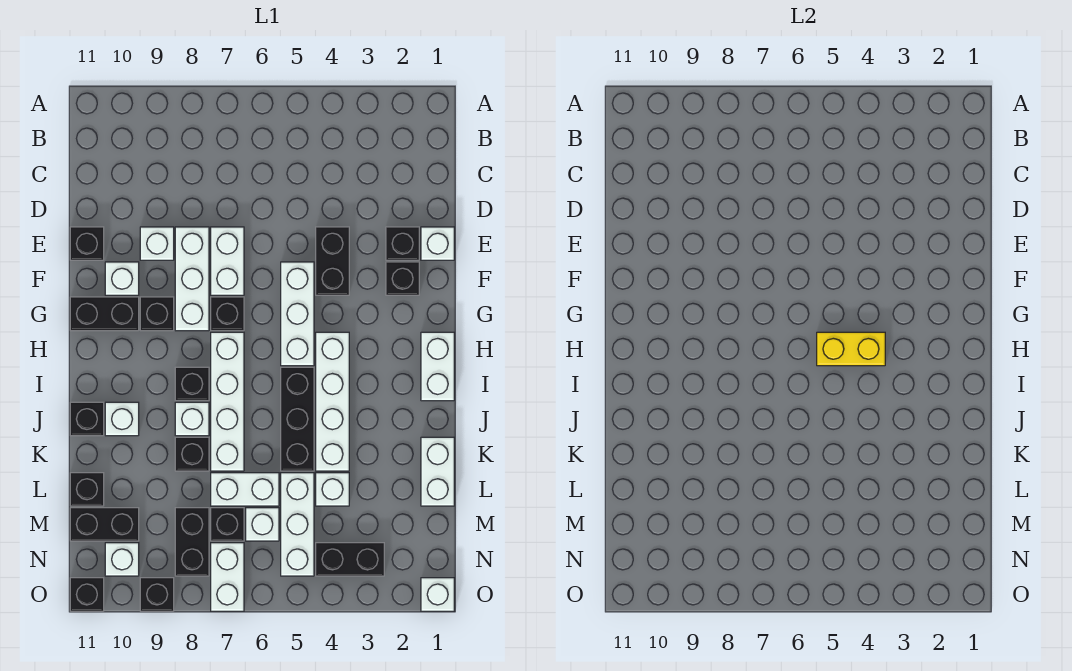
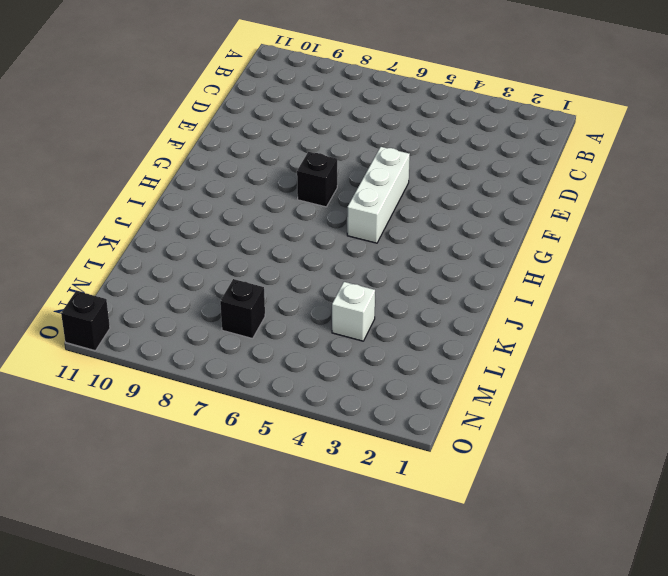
none -> white brick E1 level 1
none -> black brick E2 level 1
none -> black brick E4:F4 level 1
none -> white brick E7:F7 level 1

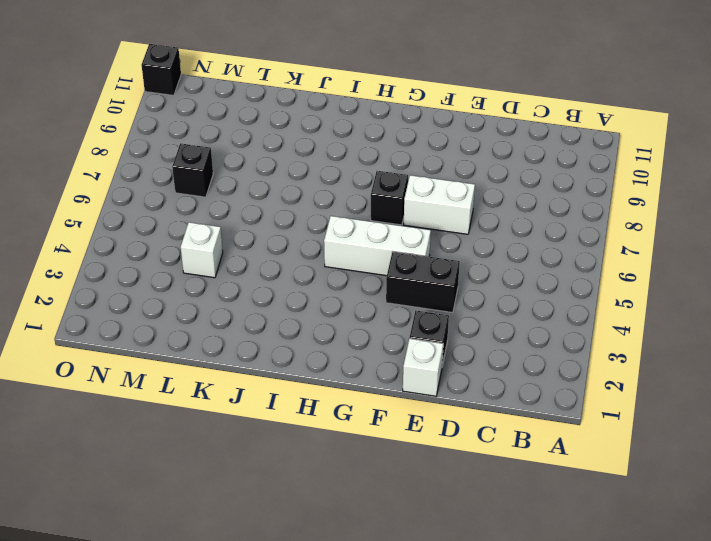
none -> white brick E8:G8 level 1
none -> white brick E9 level 1
none -> black brick E11 level 1
none -> black brick F2 level 1

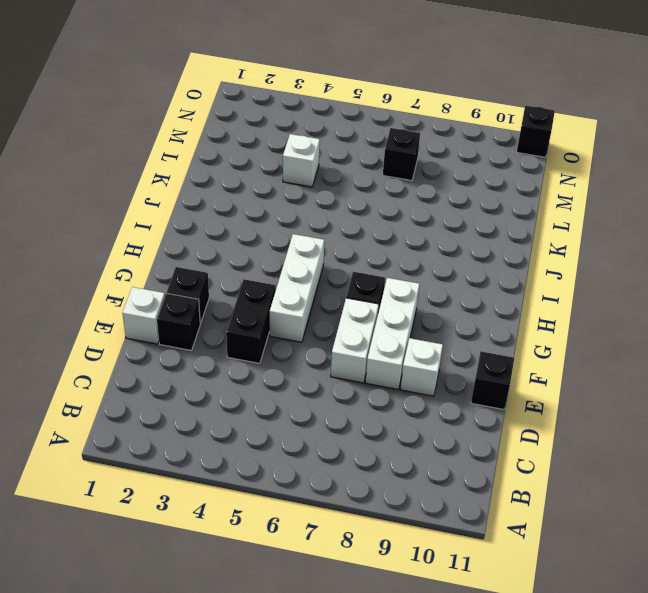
none -> white brick F10 level 1
none -> black brick G9 level 1
none -> black brick G10:G11 level 1
none -> white brick H1:I1 level 1

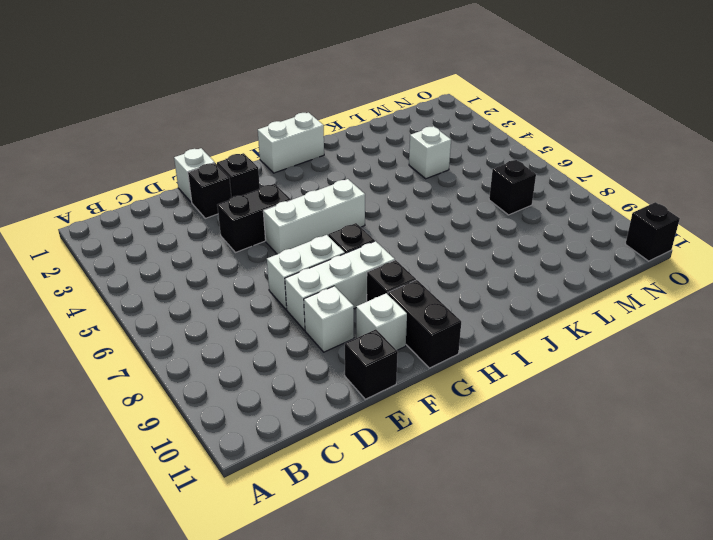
none -> white brick H4:K4 level 1
none -> white brick H7:K7 level 1
none -> black brick I5:K5 level 1
none -> black brick I8 level 1

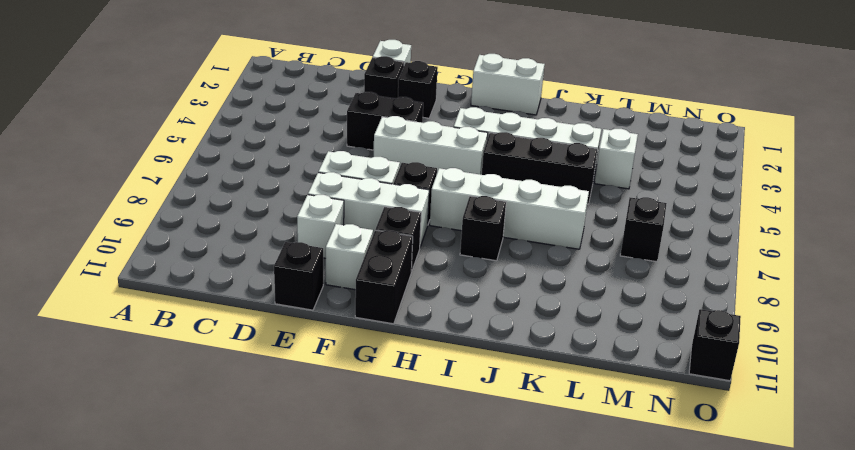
none -> white brick J8 level 1
none -> white brick J10 level 1
none -> black brick J11 level 1
none -> white brick K1:L1 level 1

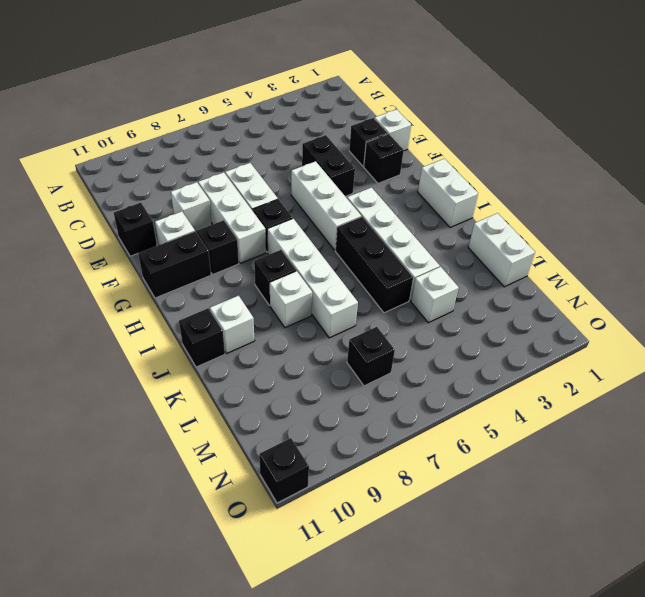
none -> black brick K8 level 1
none -> white brick L5:N5 level 1
none -> white brick L6:L7 level 1
none -> black brick L11 level 1

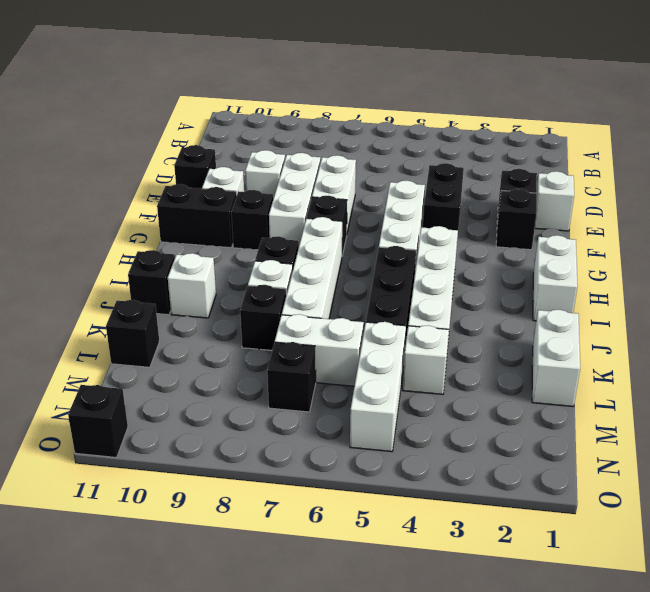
none -> white brick M6 level 1
none -> black brick M8:N8 level 1
none -> black brick M10:M11 level 1
none -> black brick N3:N4 level 1

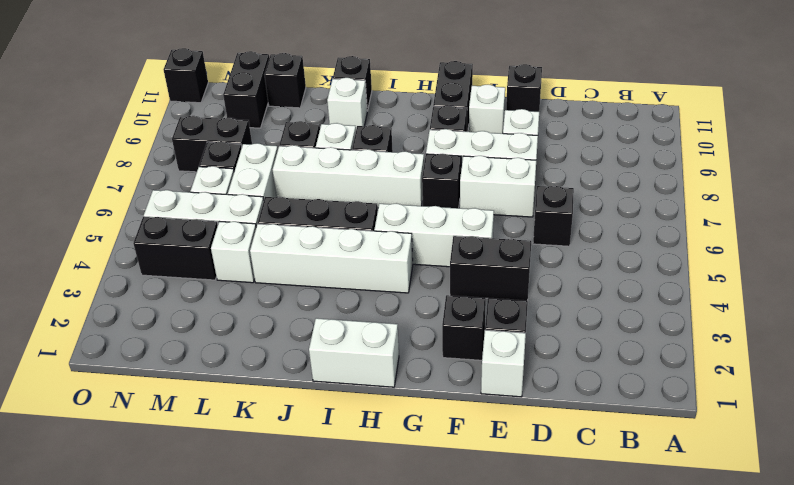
black brick D6 level 1 -> black brick O9 level 1
black brick M4:N4 level 1 -> black brick N3:N4 level 1
none -> white brick K1:L1 level 1
none -> white brick N7:O7 level 1
none -> white brick N10 level 1
none -> white brick O1 level 1

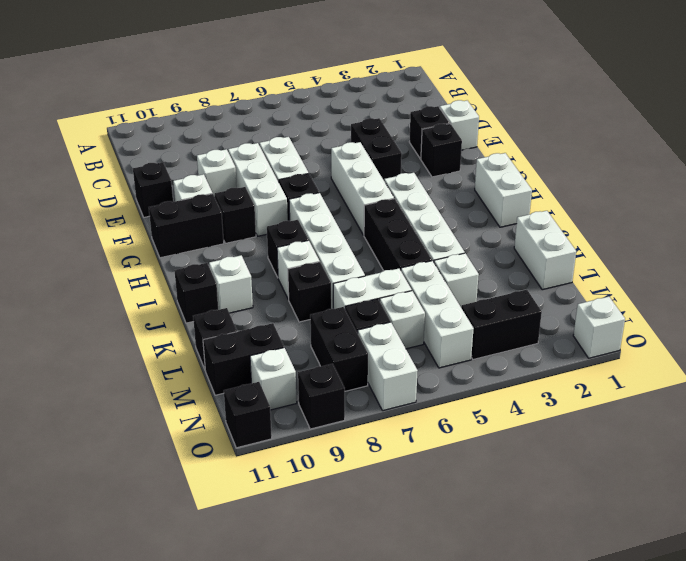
none -> yellow brick H4:H5 level 2

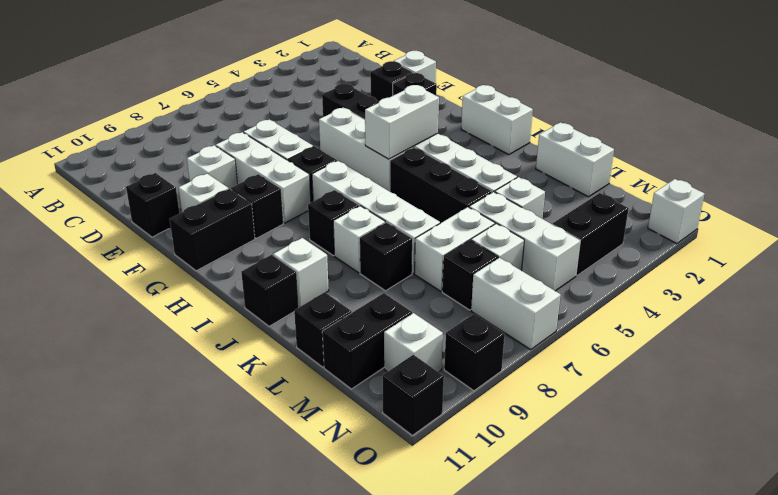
white brick H4:H5 level 2 -> yellow brick H4:H5 level 2
none -> black brick M8:N8 level 1

